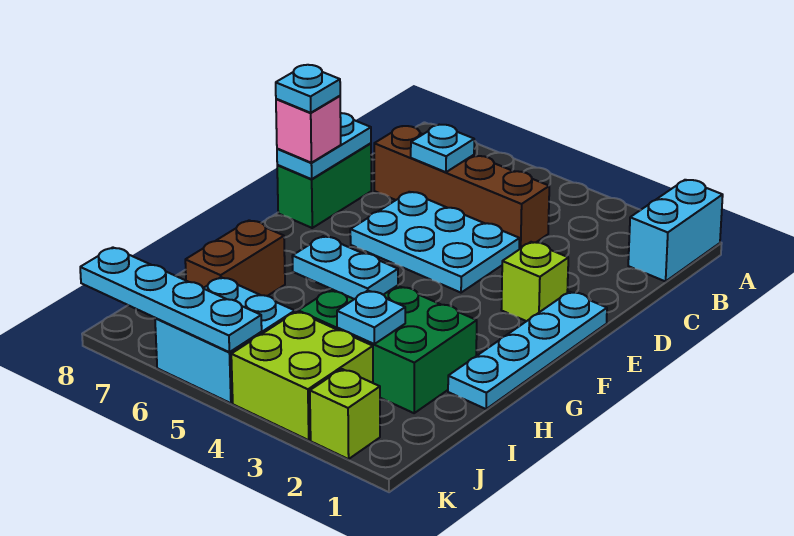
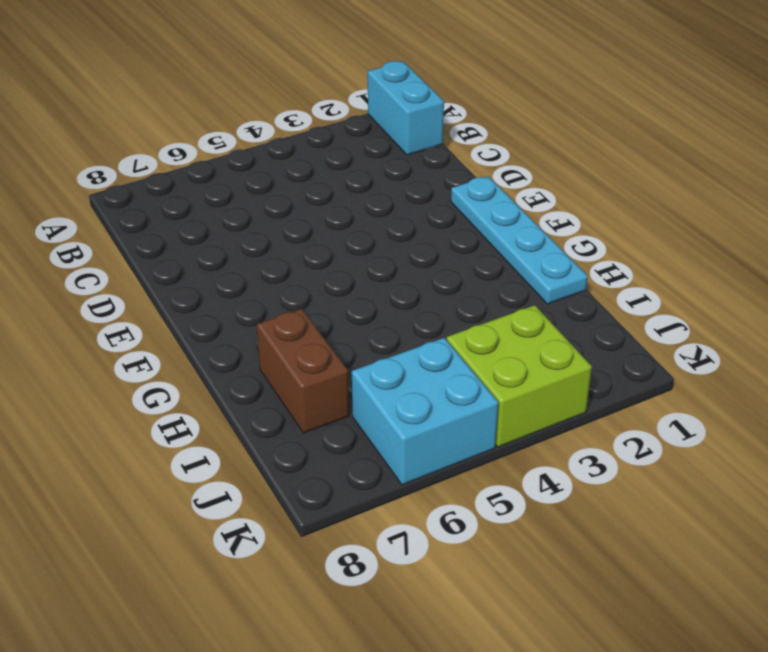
none -> brown brick C4:C7 level 1
none -> cyan plate D4:E6 level 1
none -> green brick D8:E8 level 1

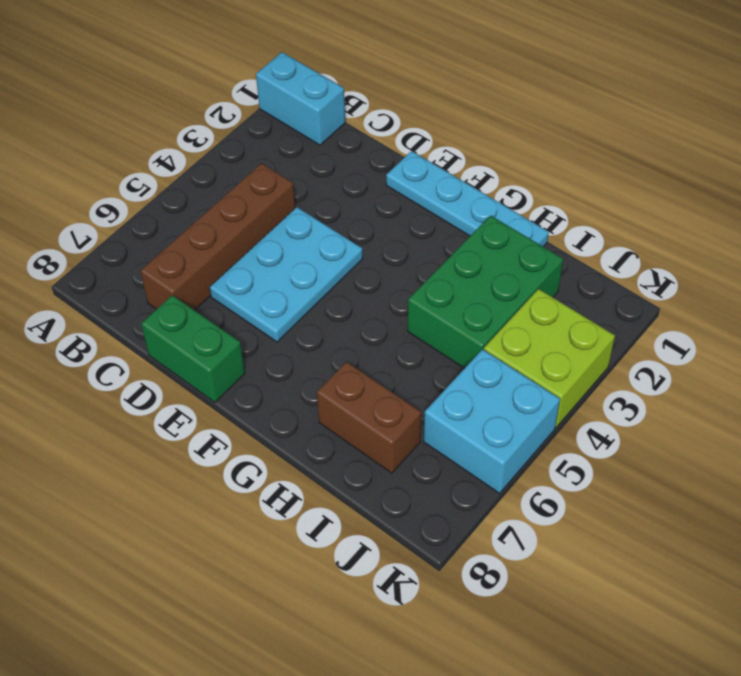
none -> lime brick E2 level 1
none -> lime brick K2 level 1
none -> cyan plate C6 level 2

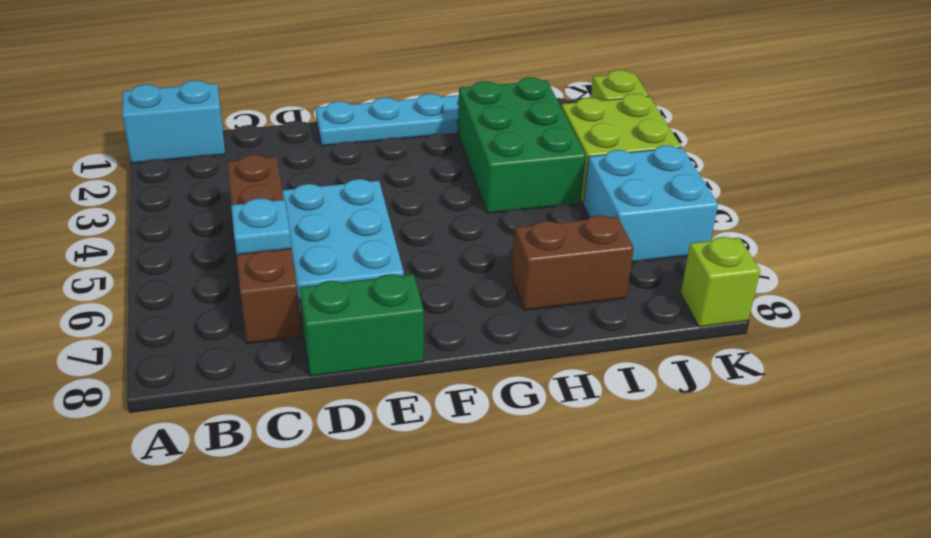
lime brick K8 level 1 -> lime brick E2 level 1
none -> cyan plate D8:E8 level 2
none -> cyan plate H4:H5 level 2
none -> cyan plate I3 level 2

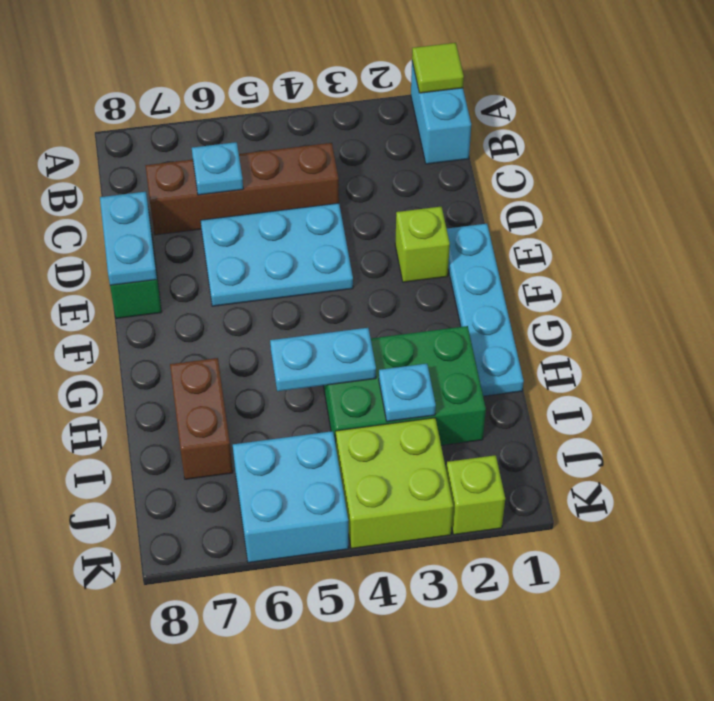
lime tile A1 level 2 -> none
none -> cyan plate K5:K8 level 2
none -> pink brick E8 level 3
none -> cyan plate E8 level 4

